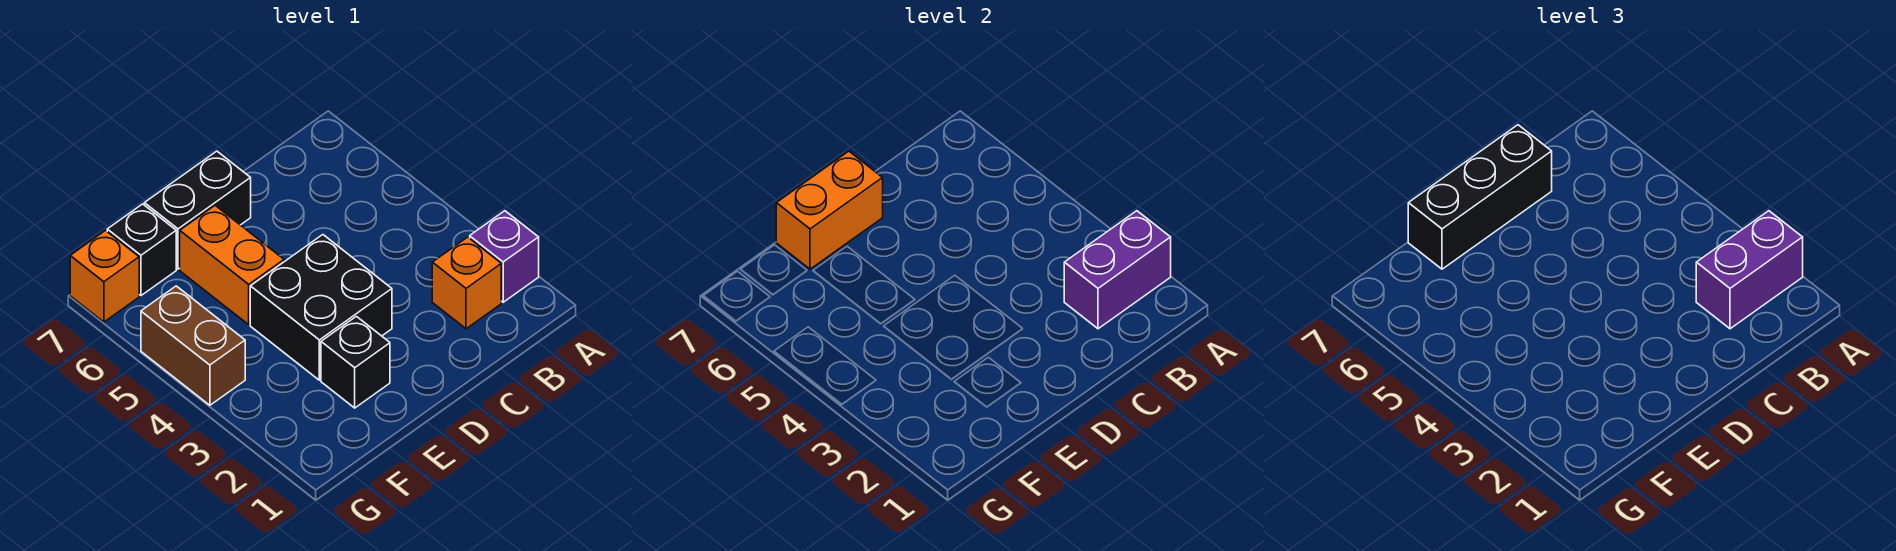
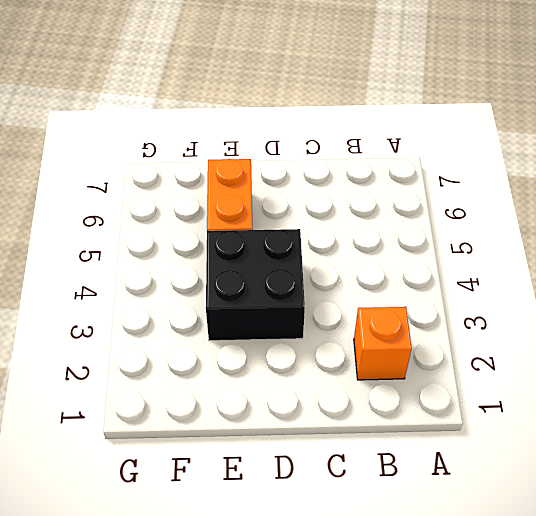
none -> purple brick A2 level 1
none -> black brick D7:E7 level 1
none -> black brick E2 level 1

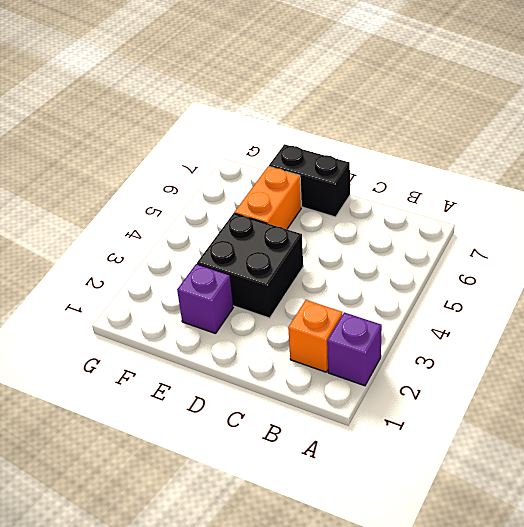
purple brick E2 level 1 -> black brick E2 level 1
none -> black brick F7 level 1
none -> brown brick G4:G5 level 1
none -> orange brick G7 level 1

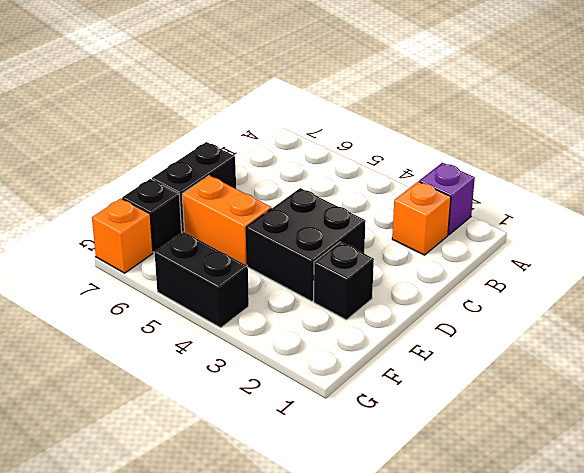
black brick G4:G5 level 1 -> brown brick G4:G5 level 1
none -> purple brick A2:B2 level 2
none -> orange brick D7:E7 level 2
none -> purple brick A2:B2 level 3

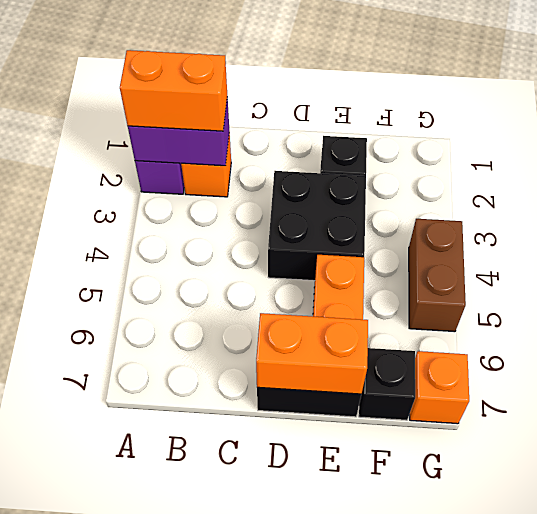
orange brick A2:B2 level 3 -> purple brick A2:B2 level 3
none -> black brick C7:E7 level 3

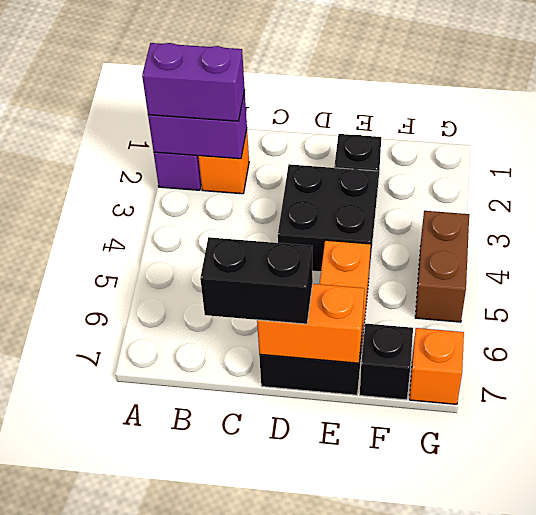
black brick C7:D7 level 3 -> black brick C7:E7 level 3

